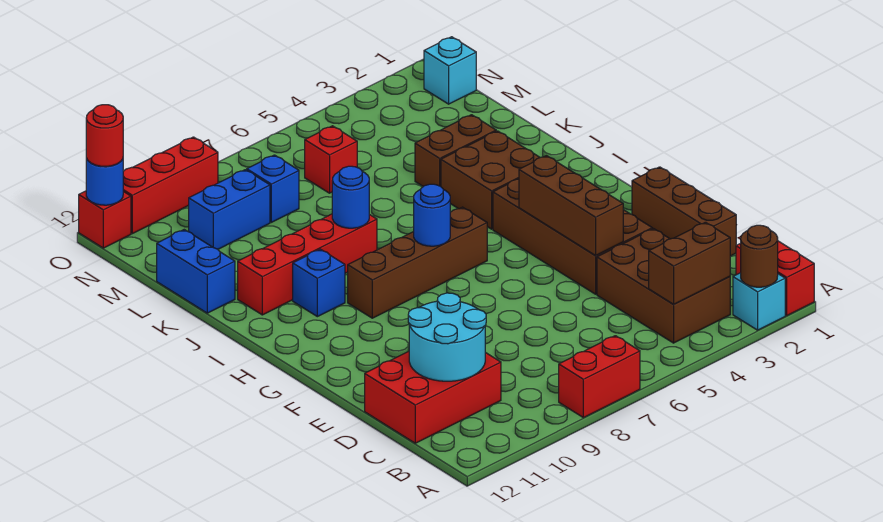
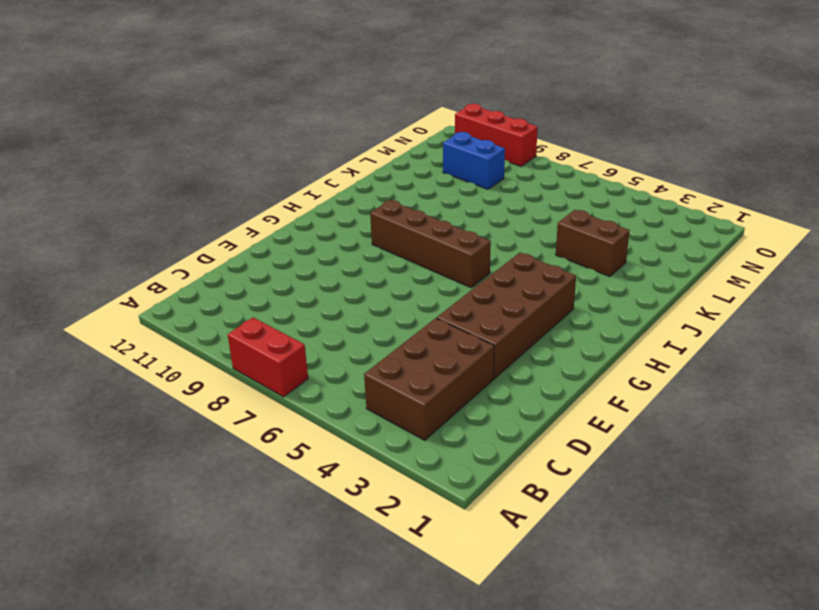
none -> red brick A1:B1 level 1
none -> cyan brick A2 level 1
none -> red brick C10:D12 level 1

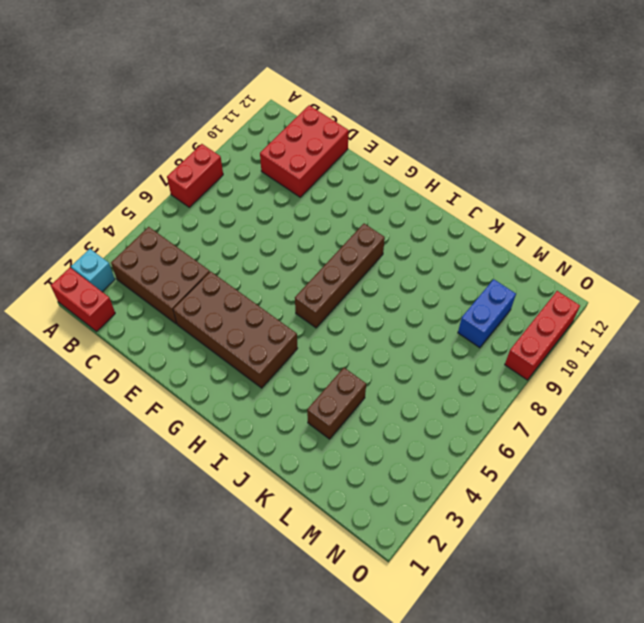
none -> brown brick D1:F1 level 1
none -> brown brick I3:J4 level 1
none -> blue brick I10 level 1

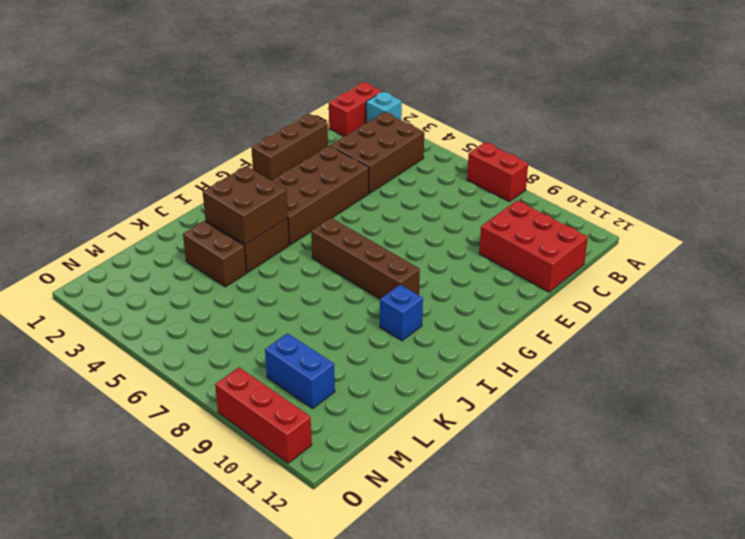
brown brick I3:J4 level 2 -> none
none -> red brick J8:J11 level 1
none -> blue brick K12:L12 level 1
none -> red brick M6 level 1

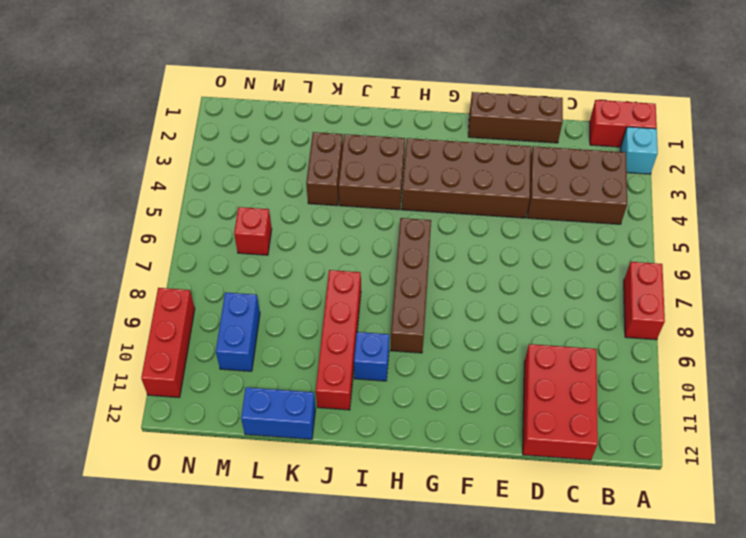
none -> blue brick M8 level 1
none -> cyan brick N1 level 1
none -> red brick O12 level 1

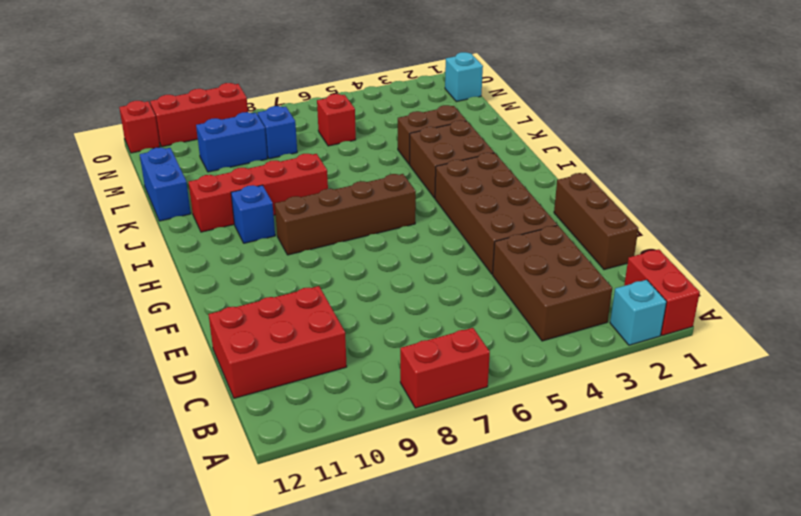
none -> brown round brick A2 level 2
none -> brown brick B3:B4 level 2
none -> cyan round brick C10:D11 level 2

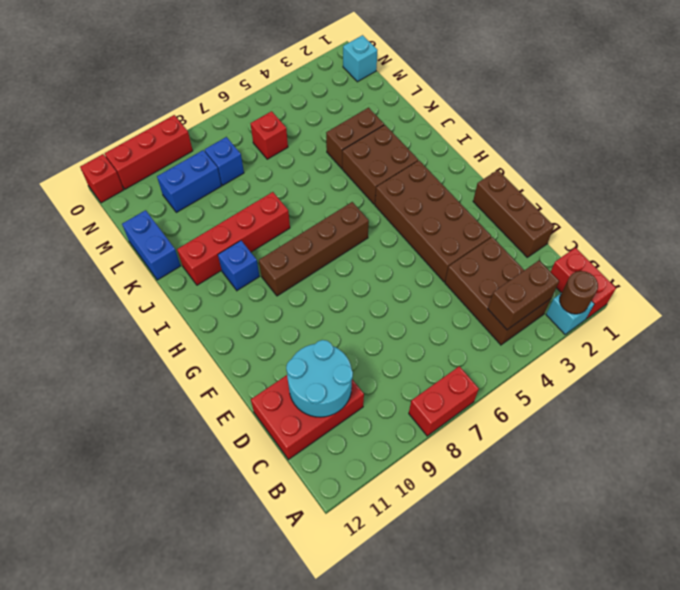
none -> brown brick E4:G4 level 2
none -> blue round brick H7 level 2
none -> blue round brick J8 level 2

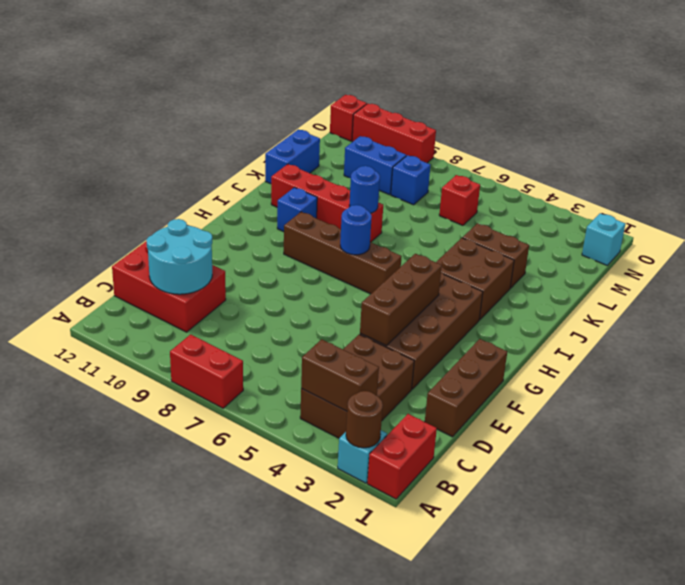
none -> blue round brick O12 level 2
none -> red round brick O12 level 3

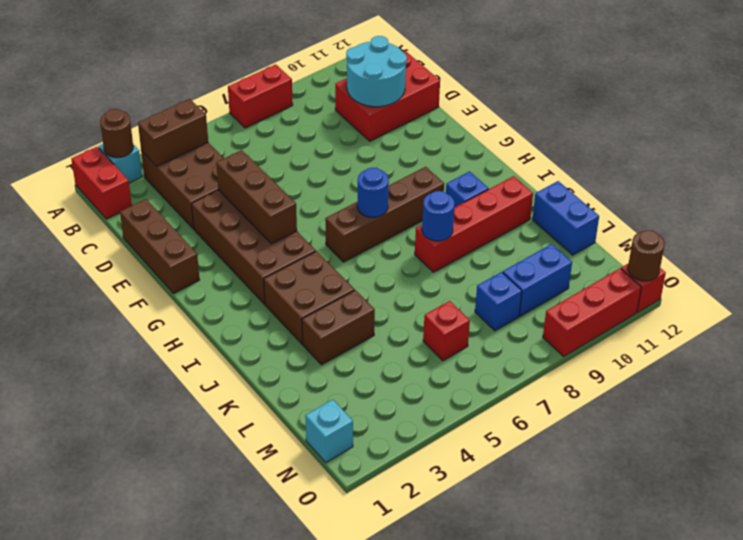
brown round brick O12 level 2 -> blue round brick O12 level 2
none -> red round brick O12 level 3

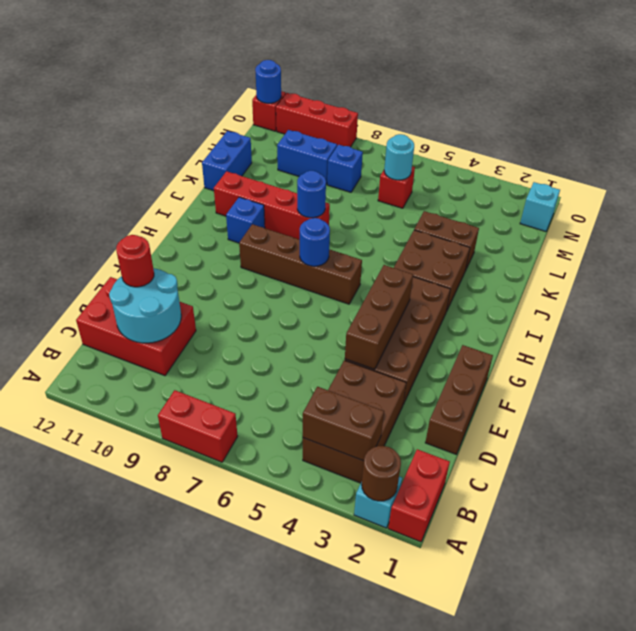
red round brick D11 level 3 -> red round brick O12 level 3
cyan round brick M6 level 2 -> none

